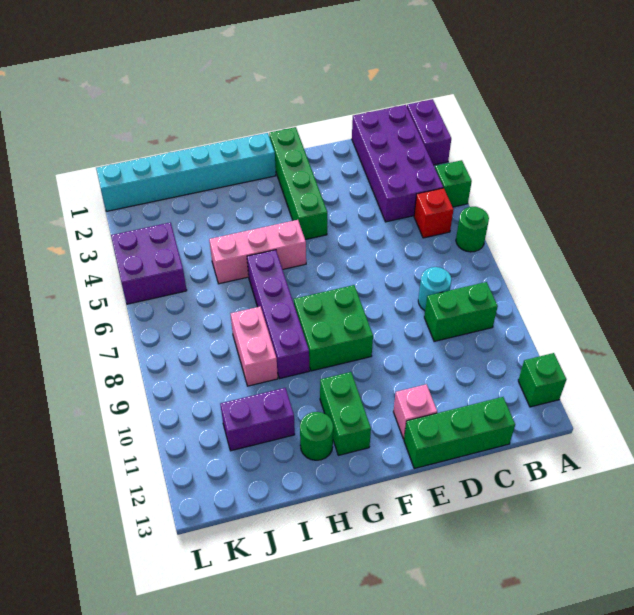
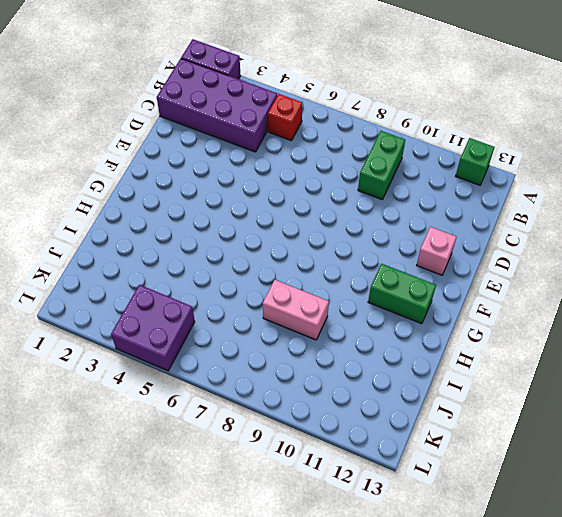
none -> green brick A4 level 1
none -> green round brick A6 level 1
none -> cyan round brick C8 level 1

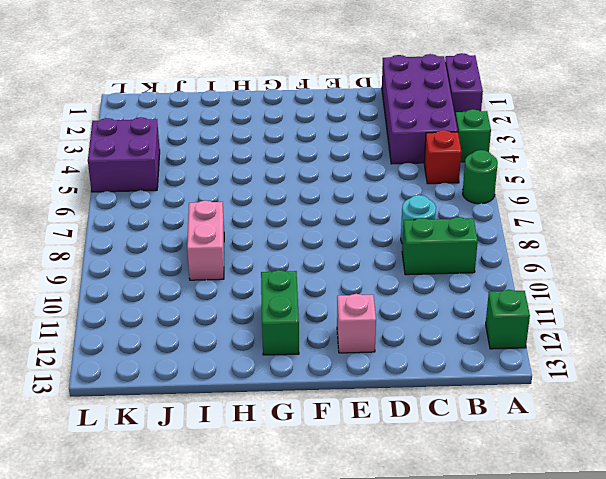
none -> green brick C13:E13 level 1
none -> green brick F1:F4 level 1
none -> green brick F8:G9 level 1

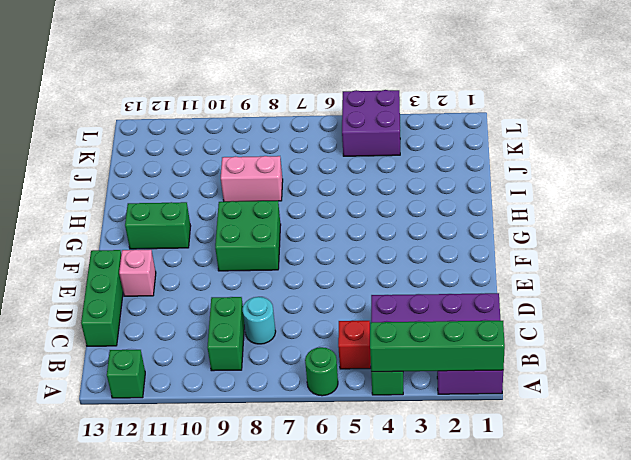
green brick A1:A4 level 2 -> green brick F1:F4 level 1
none -> cyan brick G1:L1 level 1
none -> pink brick G5:I5 level 1
none -> purple brick H6:H9 level 1

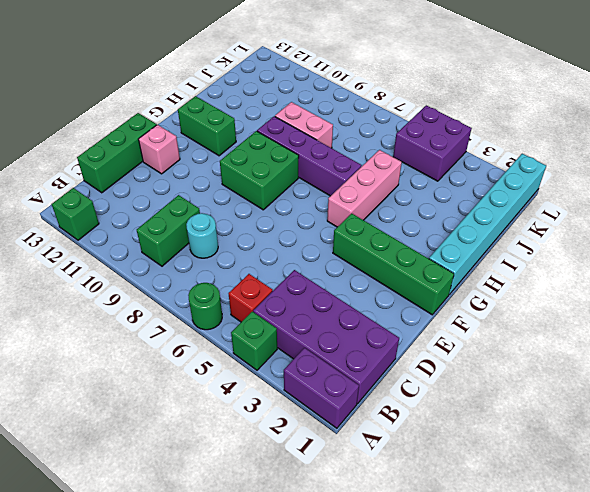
none -> green round brick H12 level 1
none -> purple brick I11:J11 level 1

